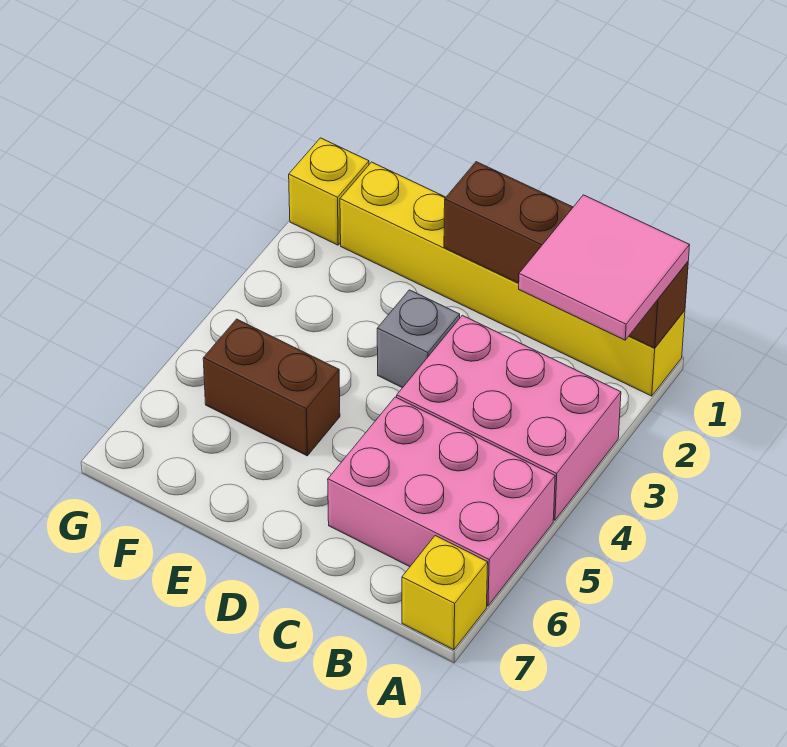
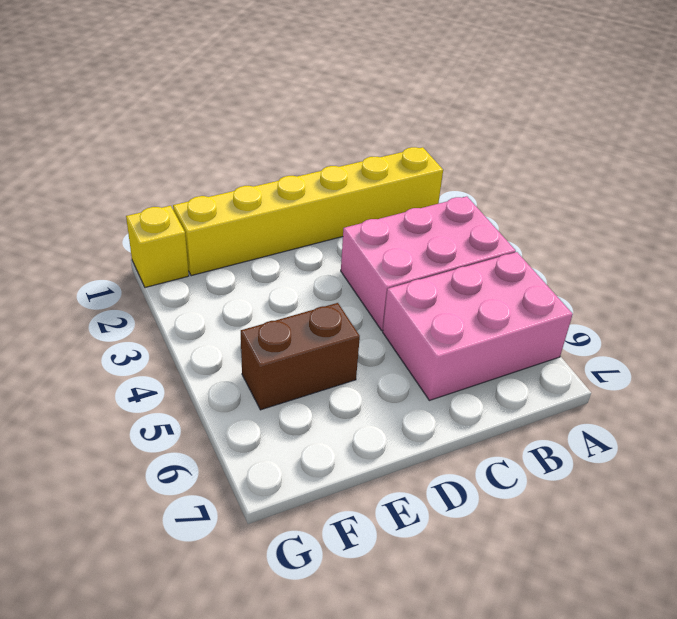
none -> yellow brick A7 level 1
none -> grey brick D3 level 1

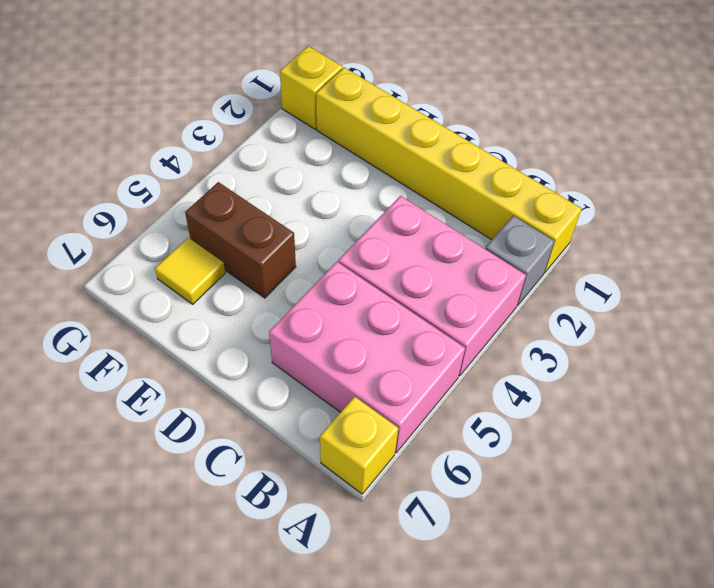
grey brick A2 level 1 -> grey brick D3 level 1
yellow tile F6 level 1 -> none
none -> brown brick A1:D1 level 2
none -> pink tile A1:B2 level 3

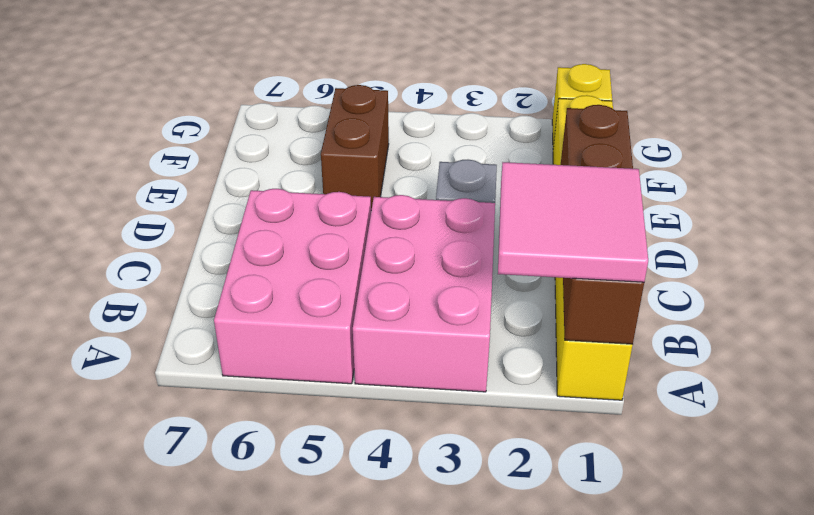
none -> yellow brick A7 level 1

